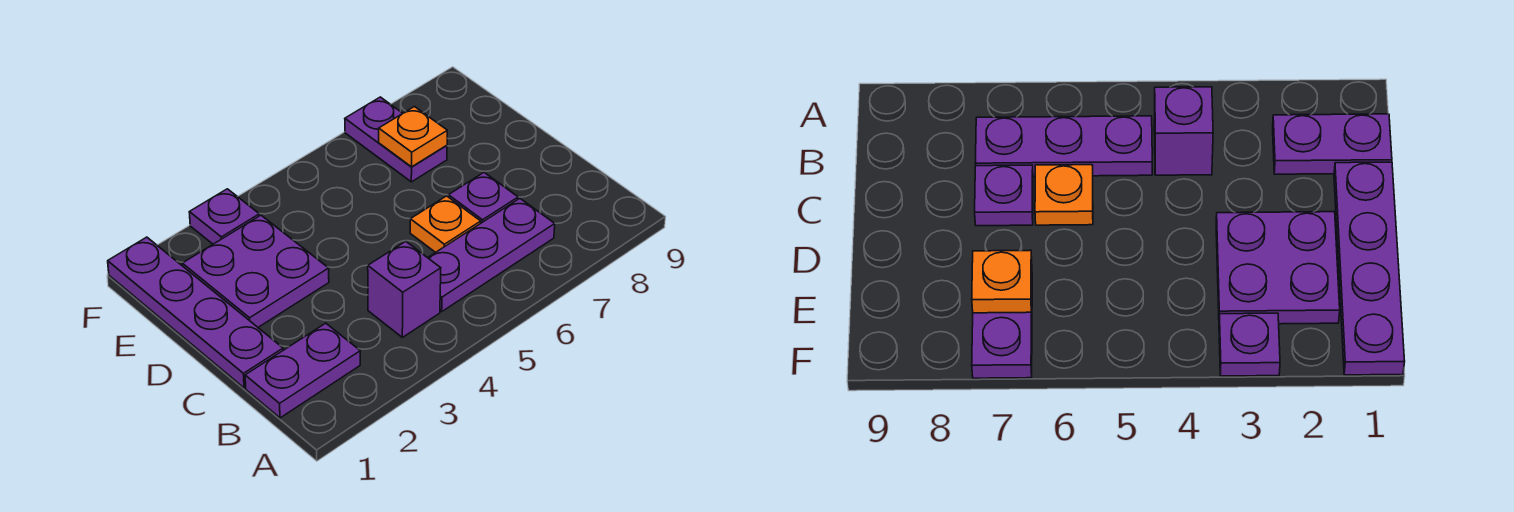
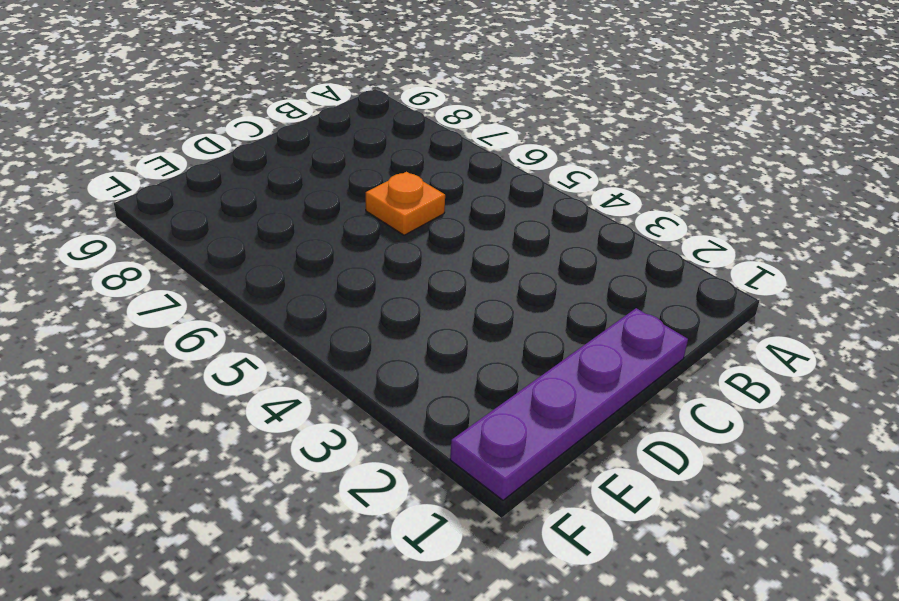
none -> purple plate B1:B2 level 1
none -> purple brick B4 level 1

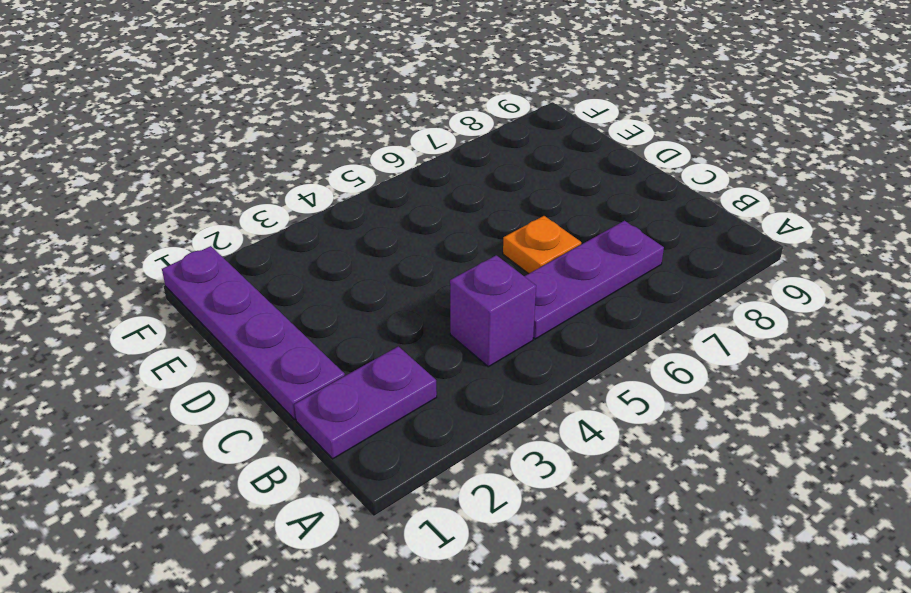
none -> purple plate C7 level 1
none -> purple plate D2:E3 level 1

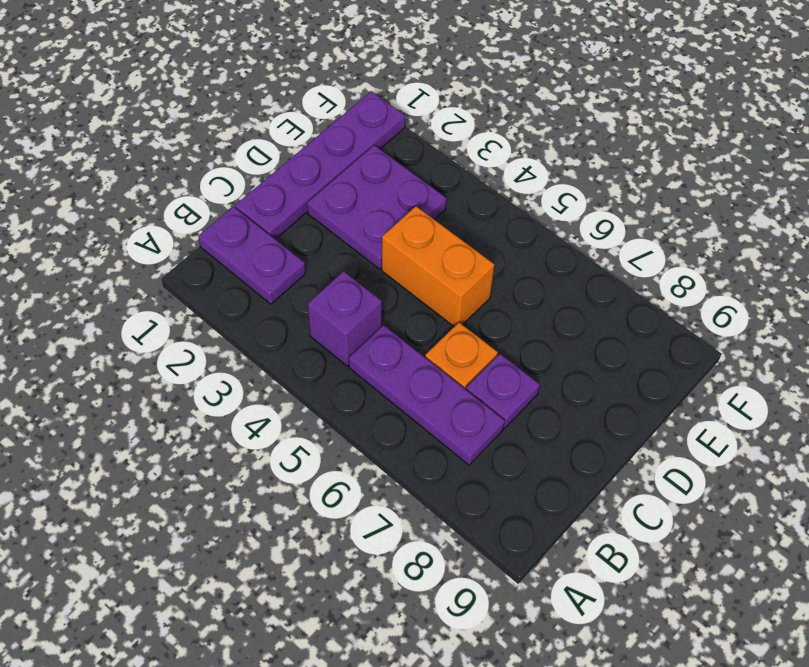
orange brick D4:D5 level 1 -> none
none -> purple plate E7:F7 level 1
none -> purple plate F3 level 1

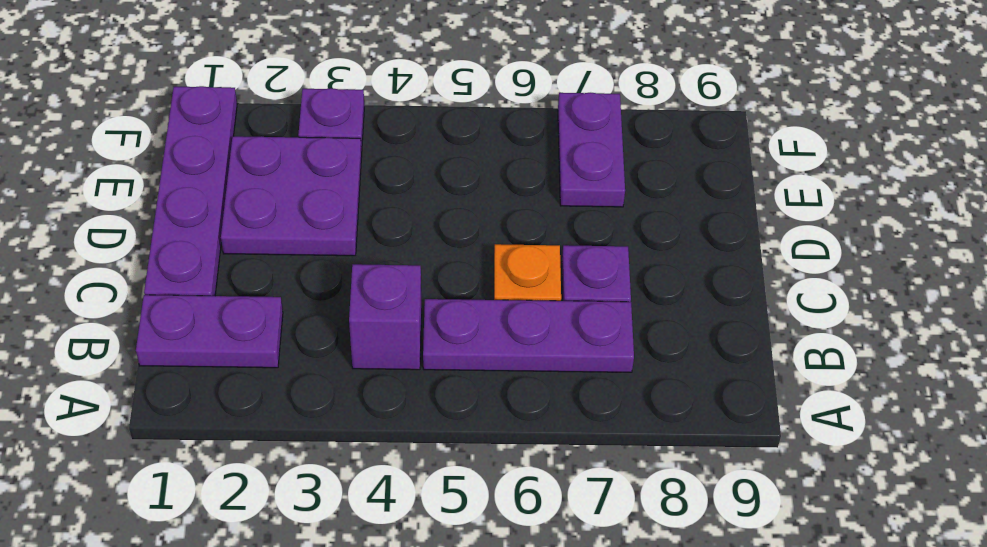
none -> orange plate E7 level 2

